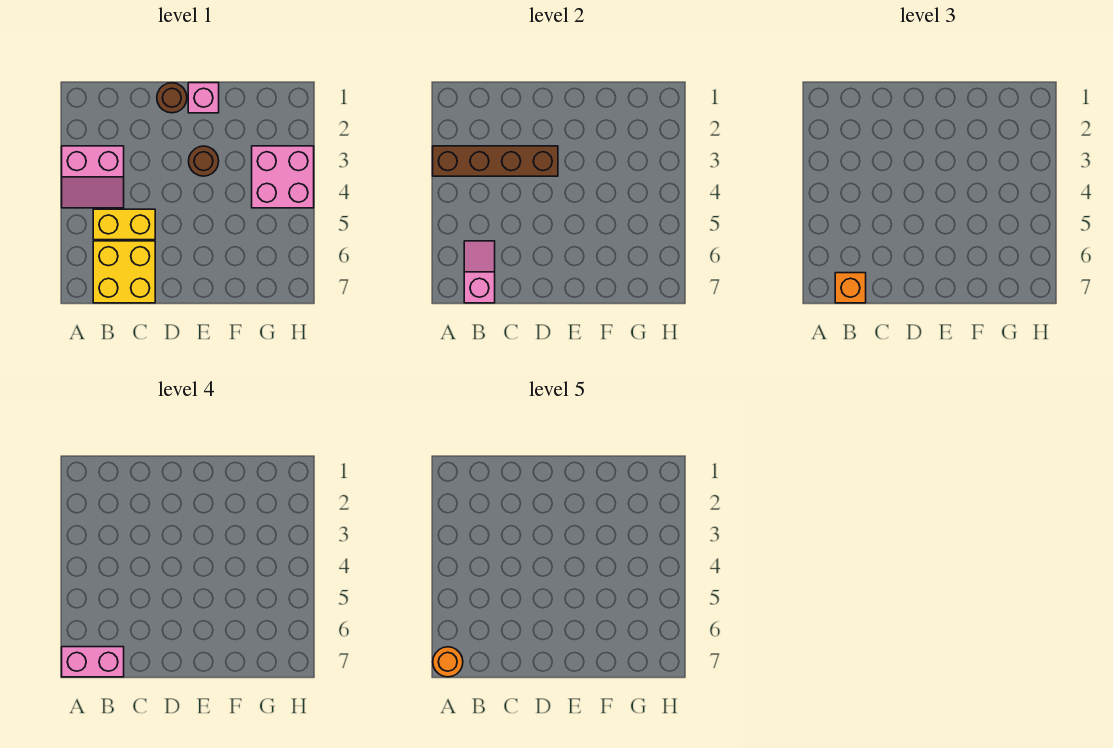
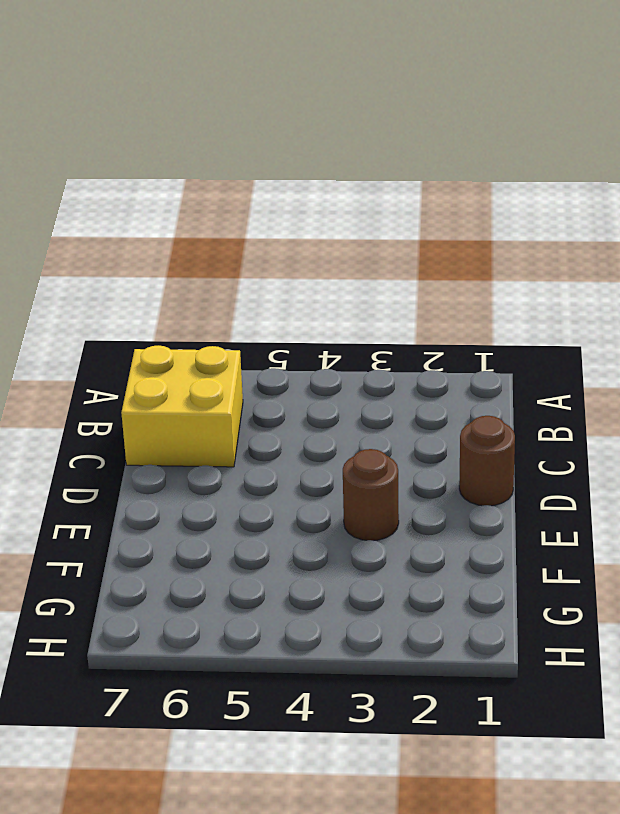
none -> pink slope A3:B4 level 1 top 3
none -> yellow brick B5:C5 level 1
none -> pink brick E1 level 1

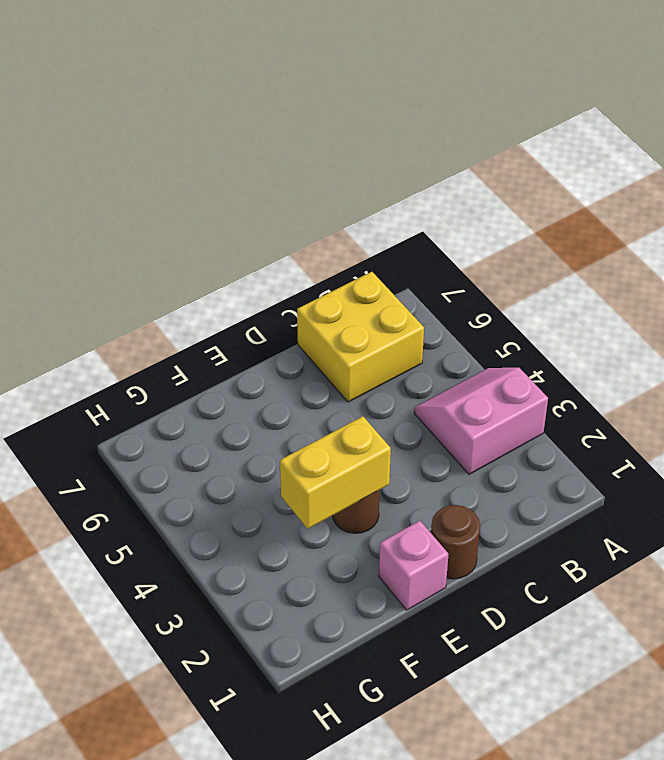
yellow brick E3:F3 level 2 -> yellow brick B5:C5 level 1
none -> pink brick G3:H4 level 1
none -> brown brick A3:D3 level 2
none -> pink slope B6:B7 level 2 top 7

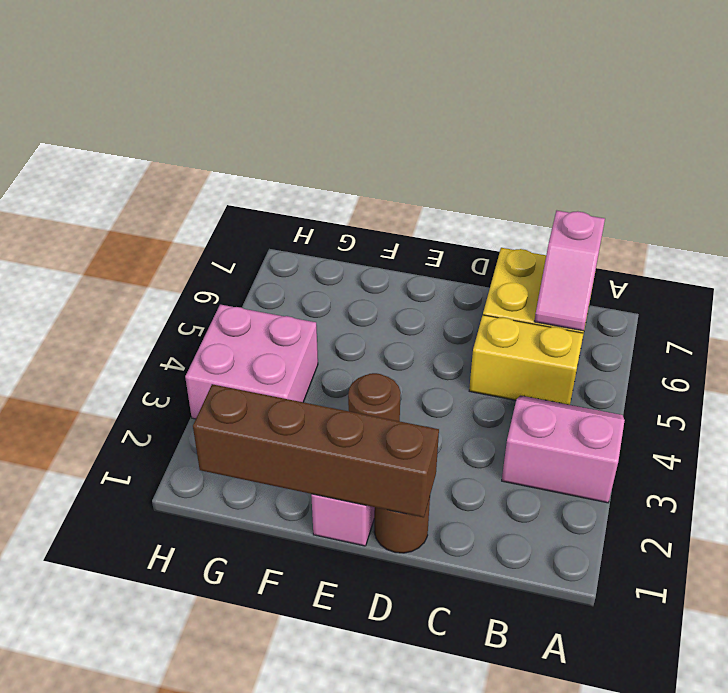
brown brick D1:G1 level 2 -> brown brick A3:D3 level 2
none -> orange brick B7 level 3
none -> pink brick A7:B7 level 4
none -> orange round brick A7 level 5

